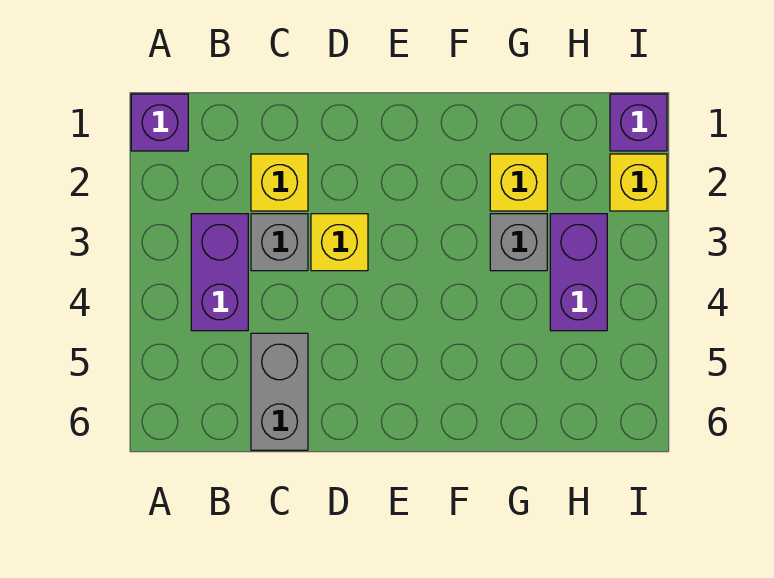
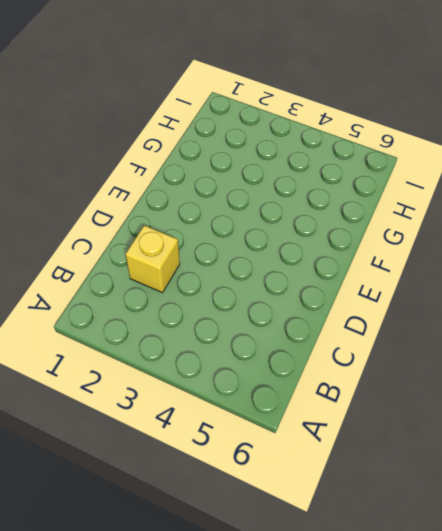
none -> purple brick A1 level 1
none -> purple brick B3:B4 level 1

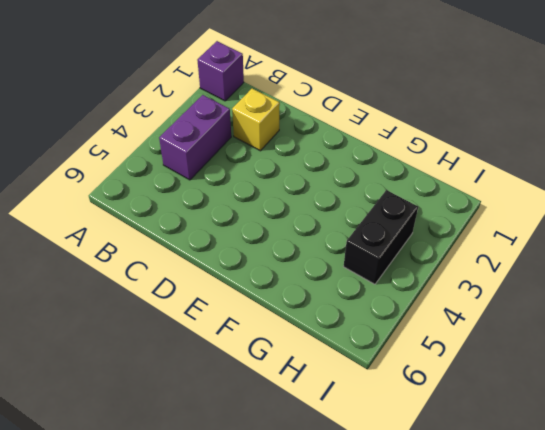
black brick H3:H4 level 1 -> purple brick H3:H4 level 1
none -> grey brick C3 level 1
none -> grey brick C5:C6 level 1

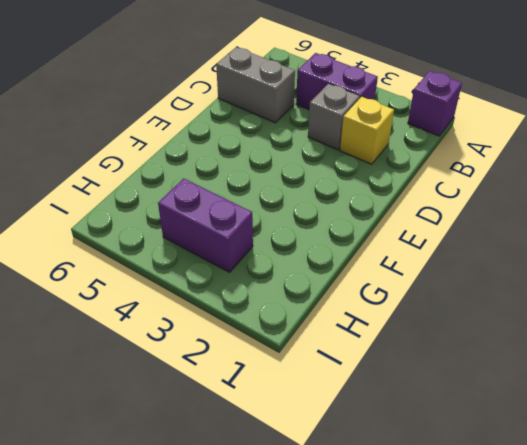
none -> yellow brick D3 level 1
none -> yellow brick G2 level 1

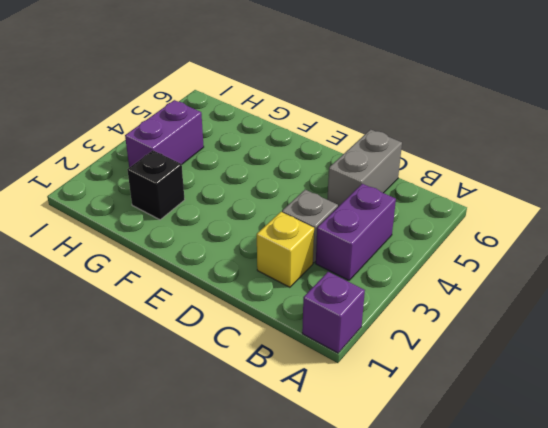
black brick G2 level 1 -> yellow brick G2 level 1
none -> yellow brick D3 level 1
none -> grey brick G3 level 1

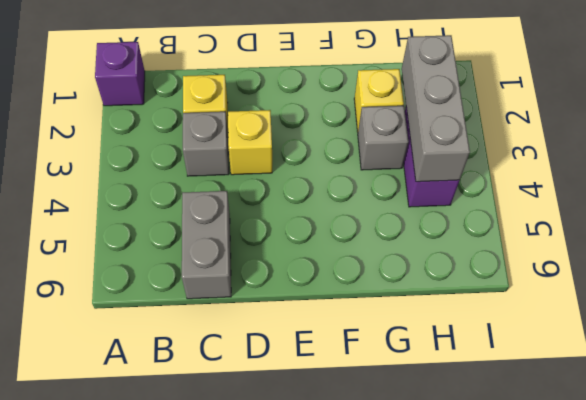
grey brick H2:H4 level 2 -> none
none -> purple brick B3:B4 level 1
none -> purple brick I1 level 1

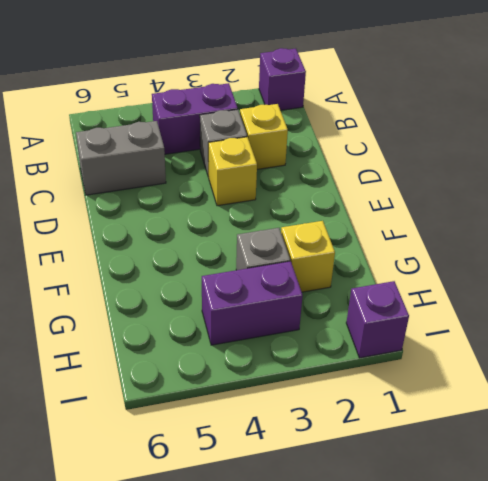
none -> yellow brick I2 level 1

